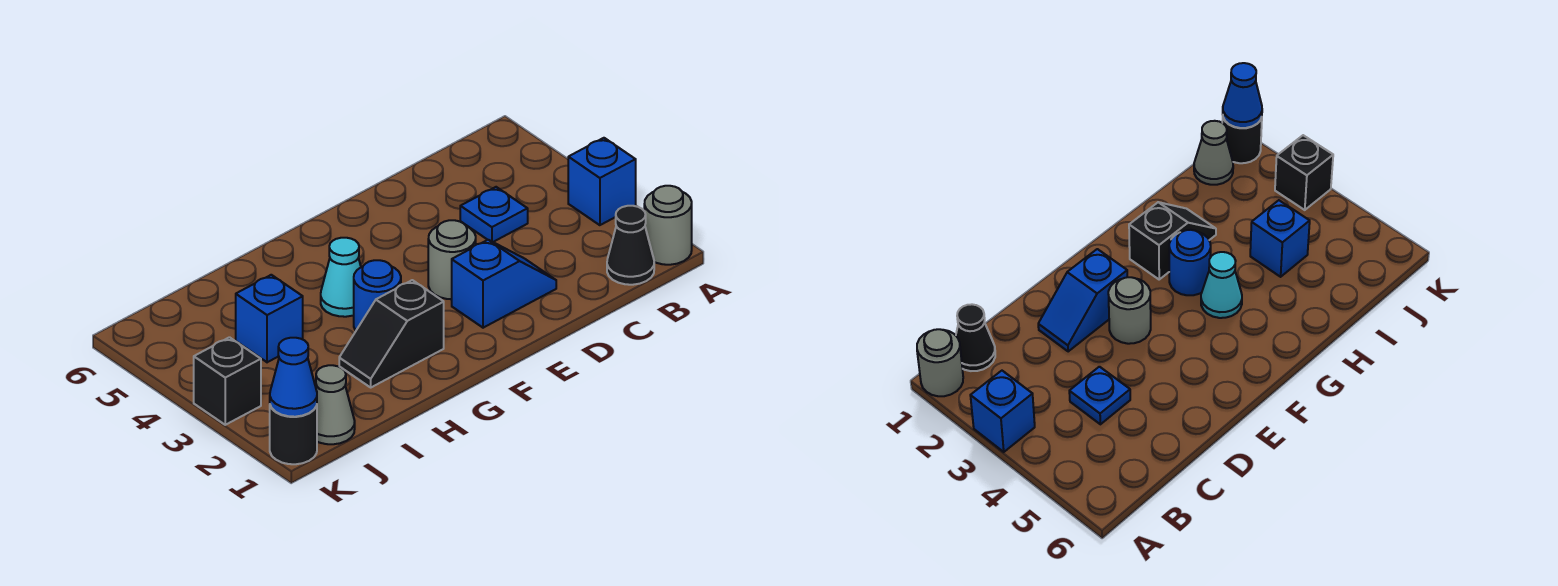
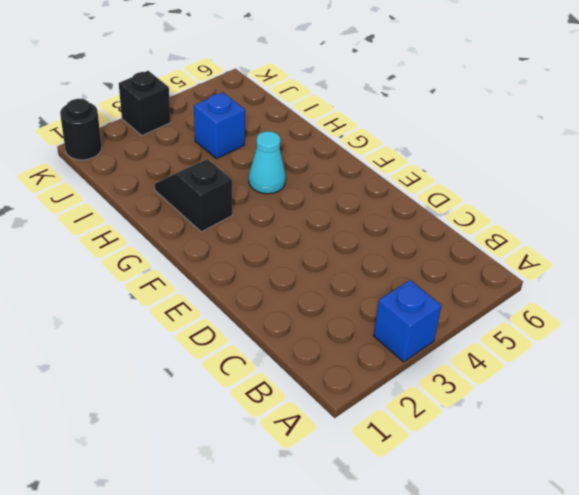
none -> grey round brick A1 level 1
none -> black cone B1 level 1
none -> blue plate C4 level 1

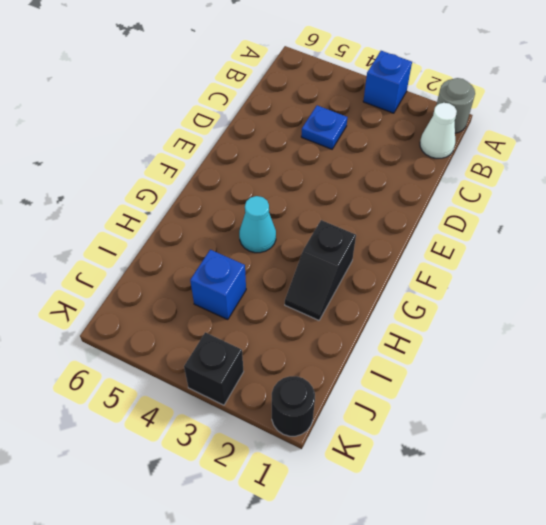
white cone B1 level 1 -> black cone B1 level 1
none -> blue slope D2:E2 level 1 top E
none -> grey round brick E3 level 1
none -> blue round brick G3 level 1

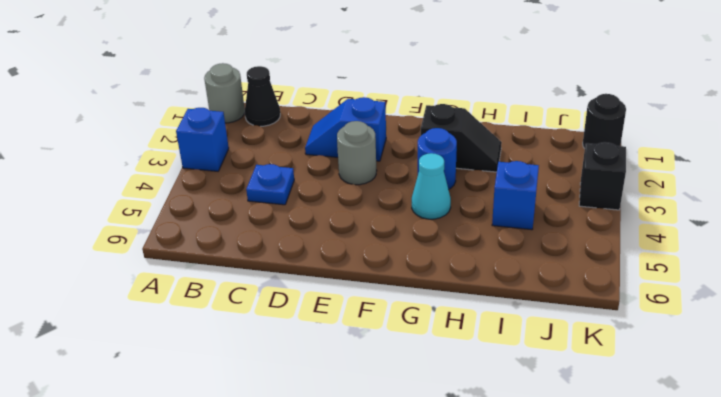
none -> grey cone J1 level 1
none -> blue cone K1 level 2

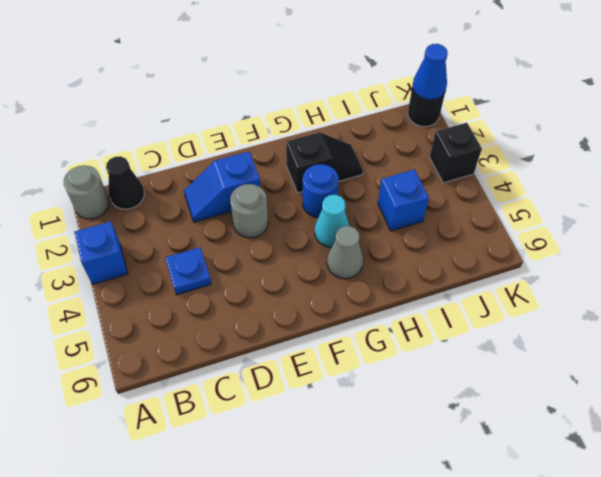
grey cone G5 level 1 -> grey cone J1 level 1

